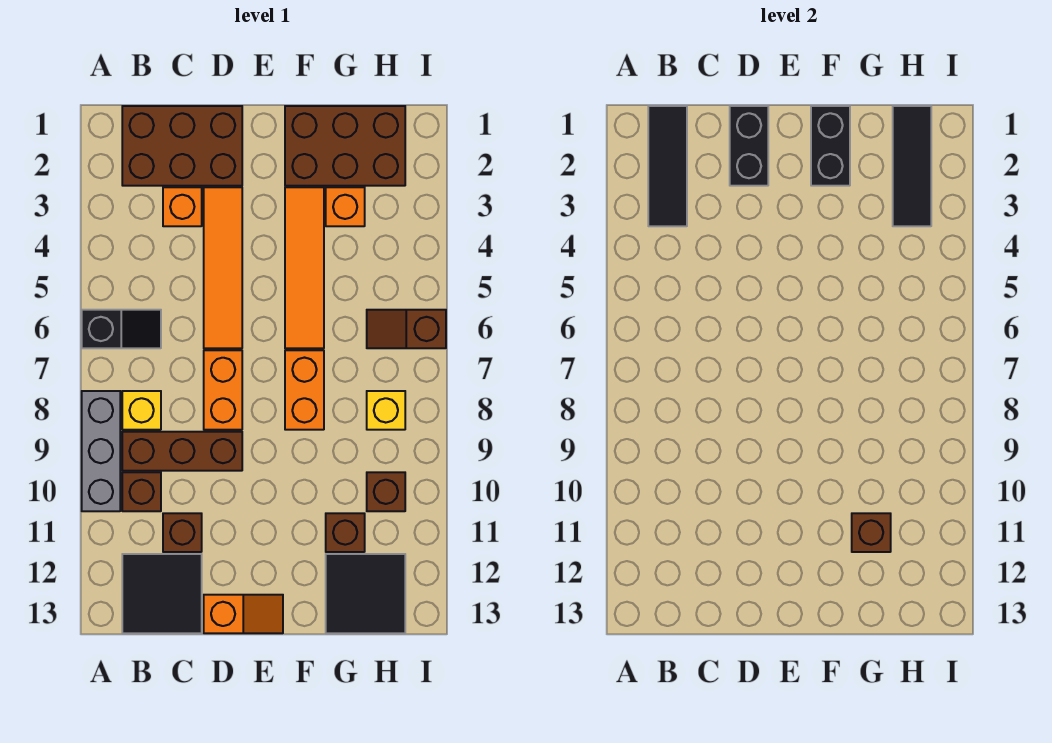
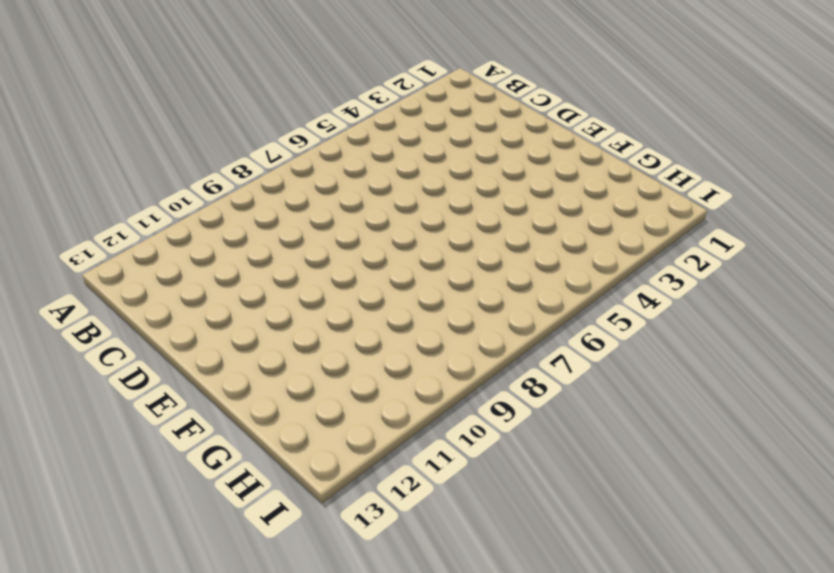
none -> black slope A6:B6 level 1 top A
none -> grey brick A8:A10 level 1
none -> brown brick B1:D2 level 1

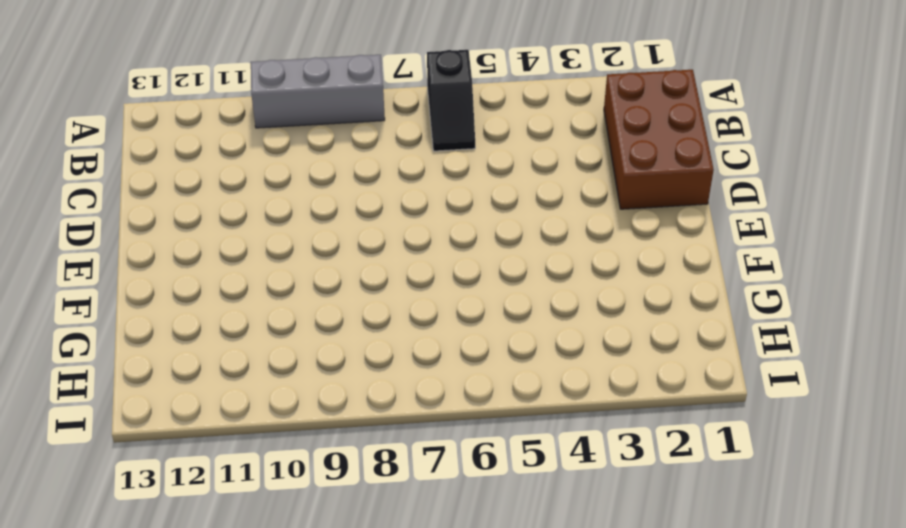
none -> yellow brick B8 level 1
none -> brown brick B9:D9 level 1
none -> brown brick B10 level 1

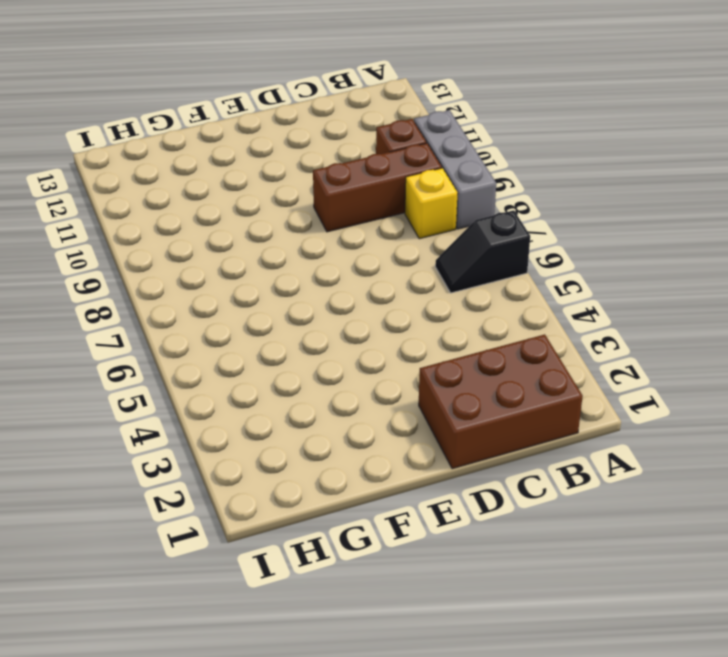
none -> black tile B12:C13 level 1
none -> orange brick C3 level 1
none -> brown brick C11 level 1

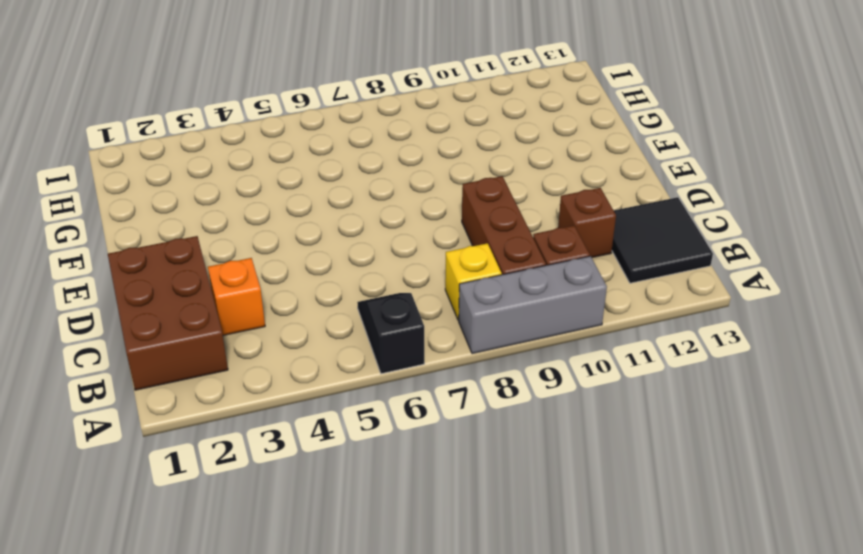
none -> orange tile D3:D6 level 1
none -> orange brick D7:D8 level 1
none -> orange slope D13:E13 level 1 top D

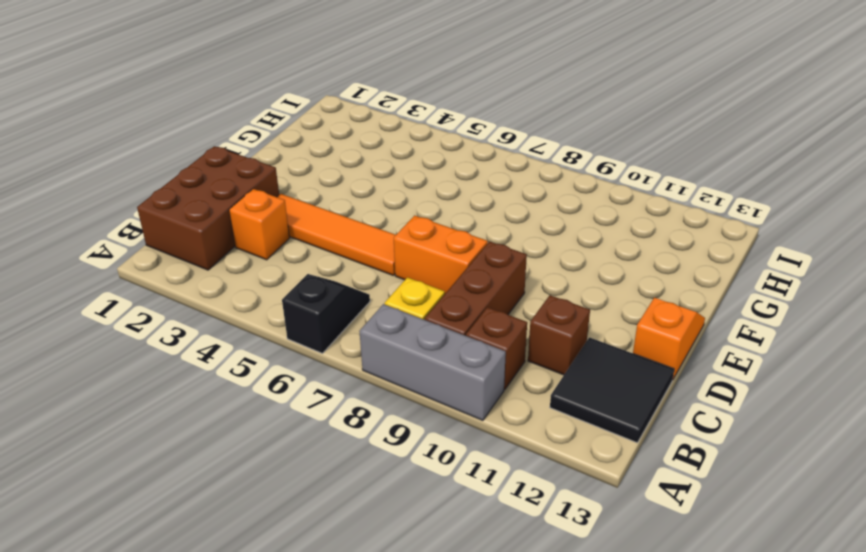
none -> brown brick F1:H2 level 1
none -> orange tile F3:F6 level 1
none -> orange brick F7:F8 level 1

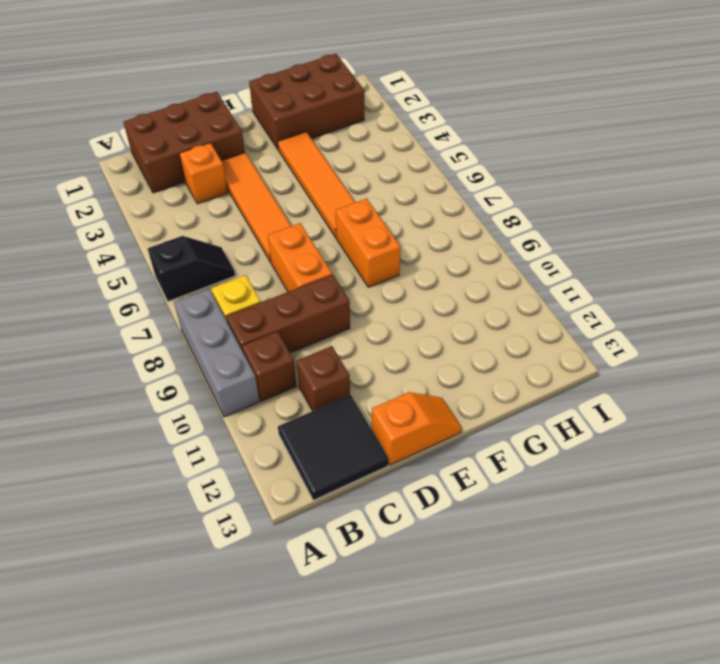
none -> orange brick G3 level 1
none -> brown brick G11 level 1
none -> black tile G12:H13 level 1

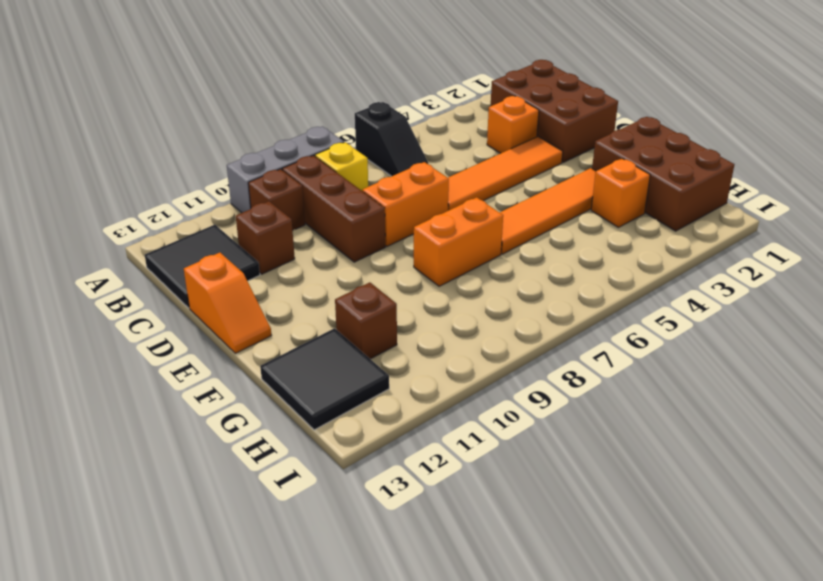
none -> brown slope H6:I6 level 1 top I
none -> yellow brick H8 level 1
none -> brown brick H10 level 1

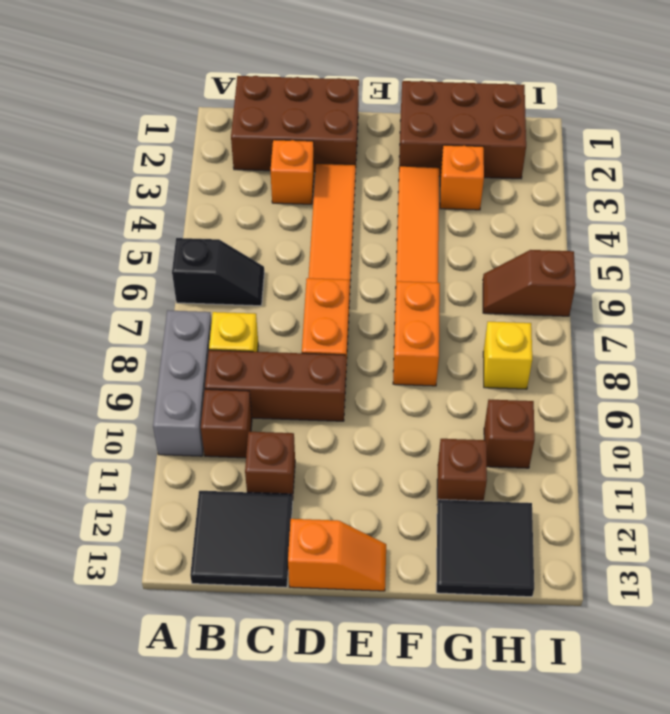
none -> black tile B1:B3 level 2
none -> black brick D1:D2 level 2
none -> black brick F1:F2 level 2

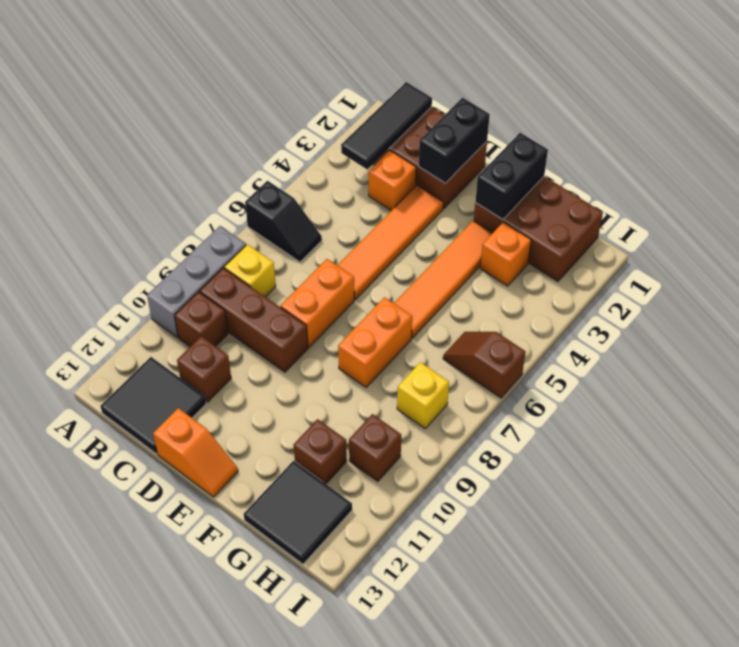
none -> brown brick G11 level 2
none -> black tile H1:H3 level 2

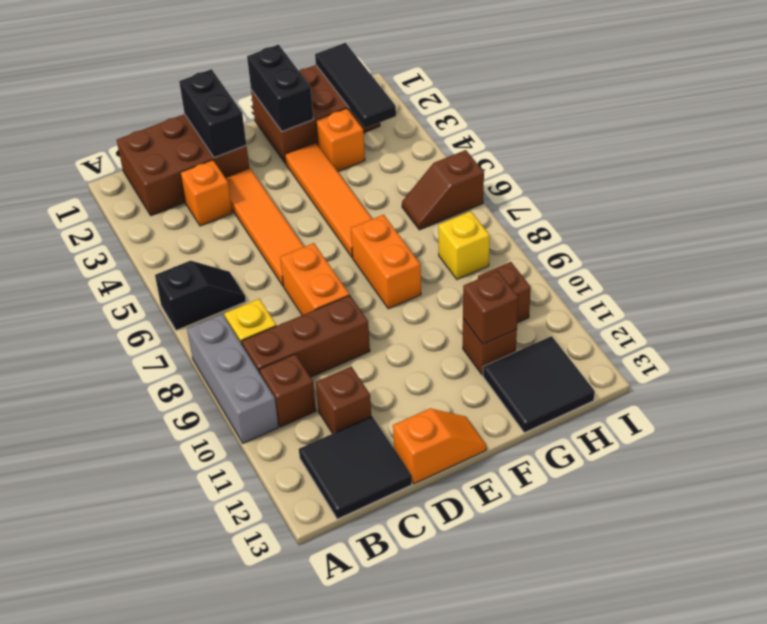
none -> black tile B1:B3 level 2

